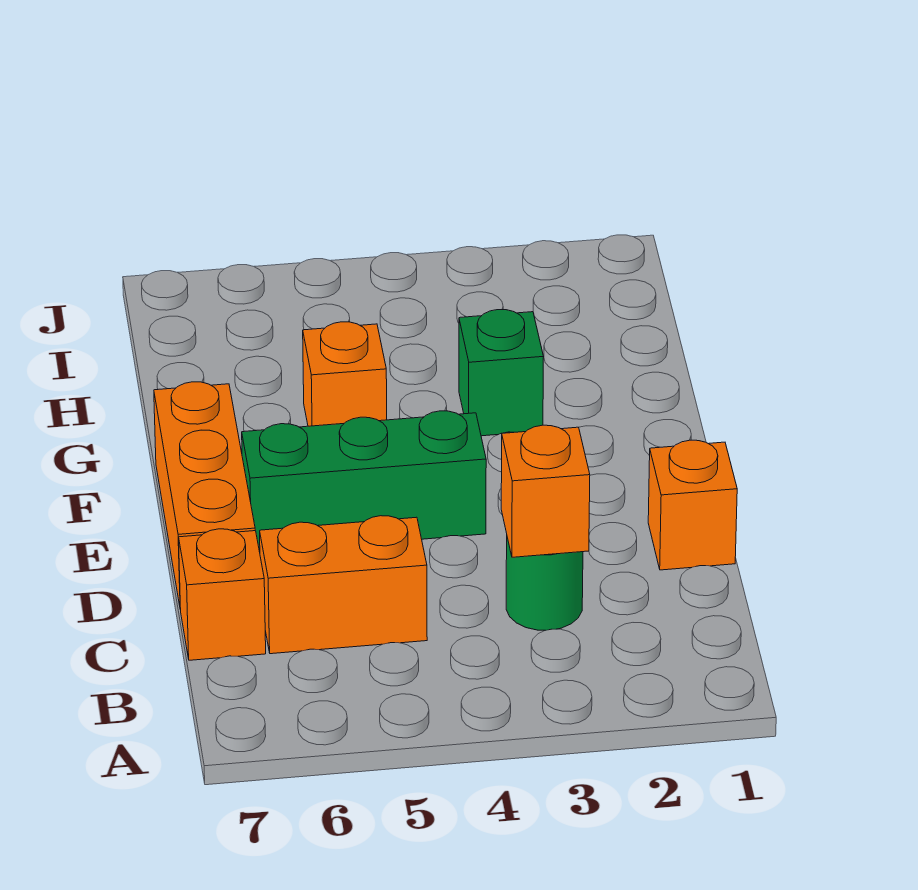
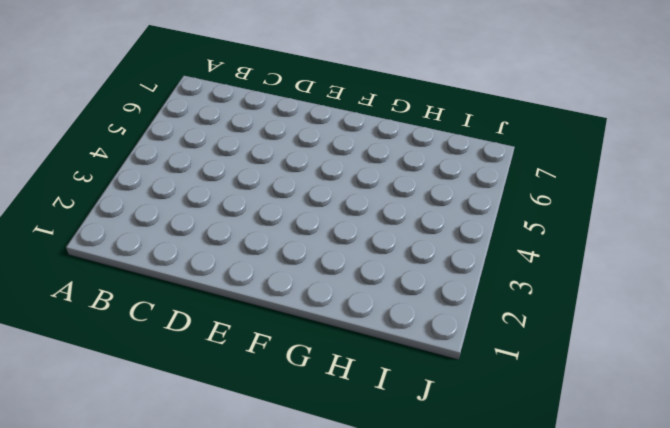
none -> green round brick C3 level 1
none -> orange brick C5:C6 level 1

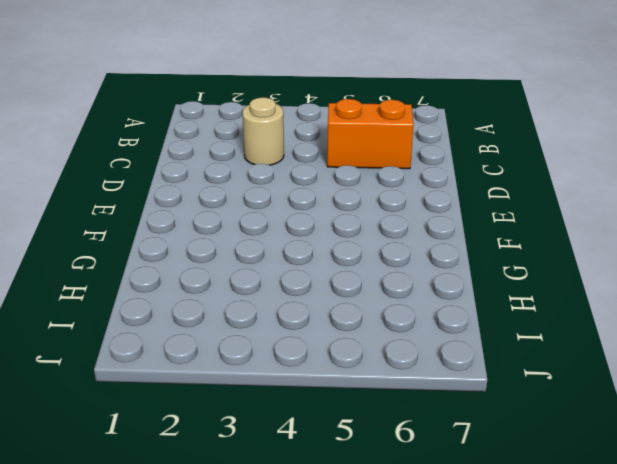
tan round brick C3 level 1 -> green round brick C3 level 1
none -> orange brick C7 level 1
none -> orange brick D1 level 1

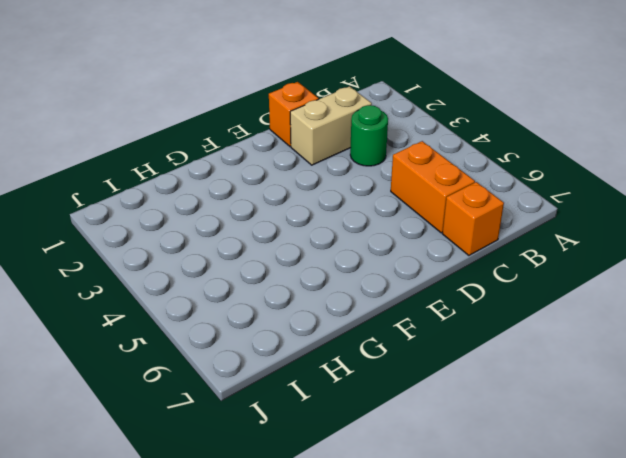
tan brick C2:D2 level 1 -> none
none -> orange brick D7:F7 level 1
none -> green brick E4:E6 level 1

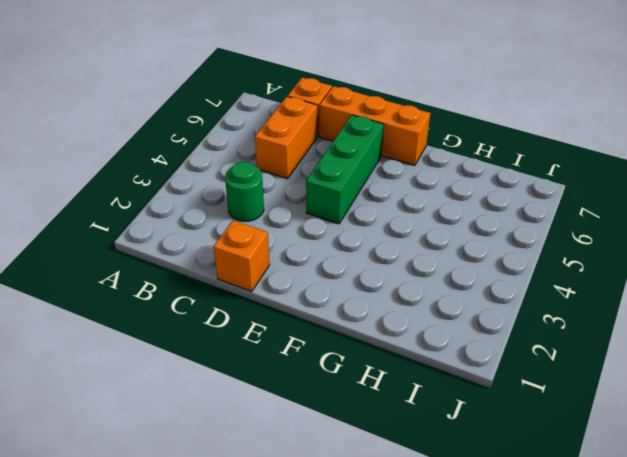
none -> green brick G3 level 1
none -> orange brick G5 level 1

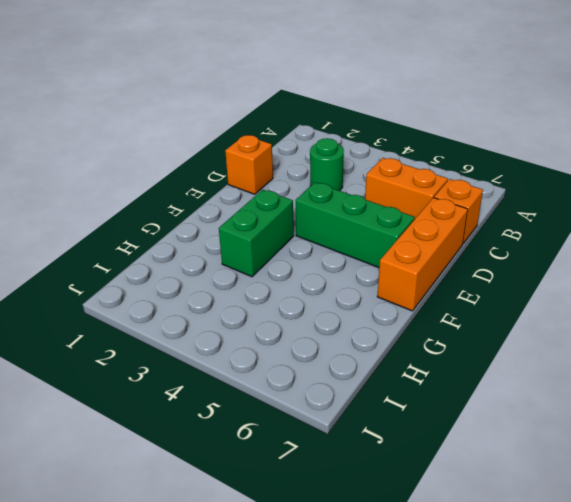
green brick F3:G3 level 1 -> green brick G3 level 1
none -> orange brick G5 level 1
none -> orange brick C3 level 2

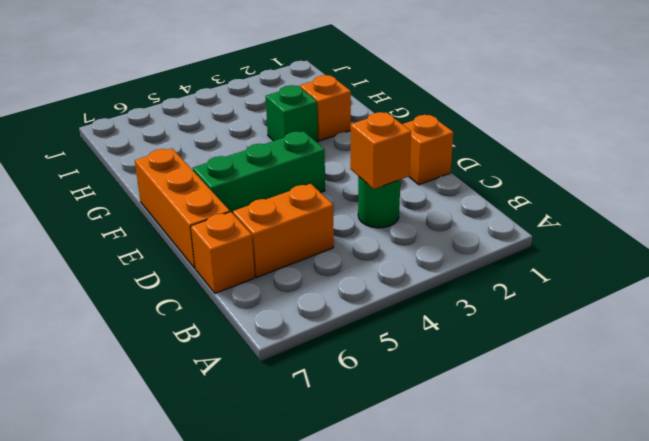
orange brick G2 level 1 -> orange brick G5 level 1

